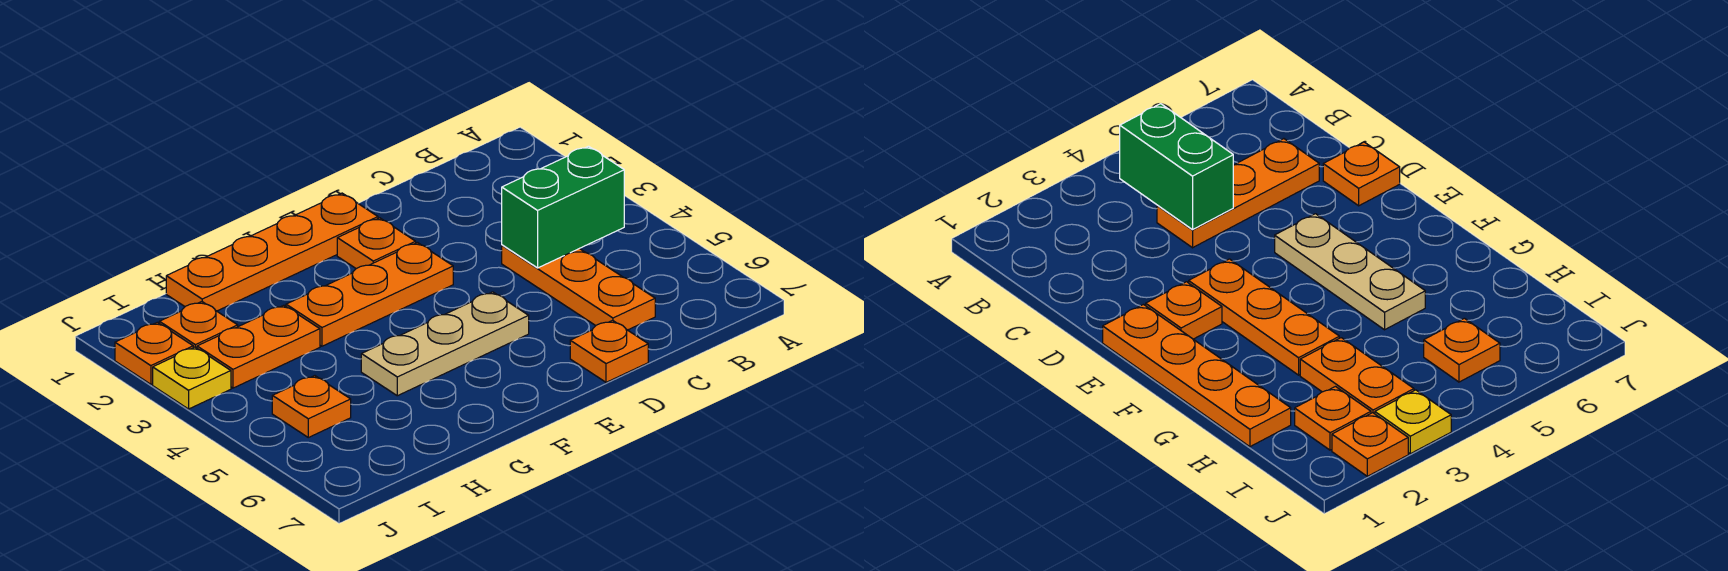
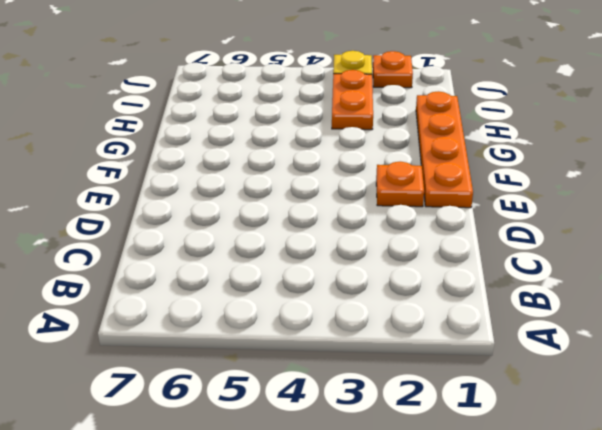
none -> orange plate C4:C6 level 1
none -> orange plate D7 level 1
none -> orange plate E3:G3 level 1

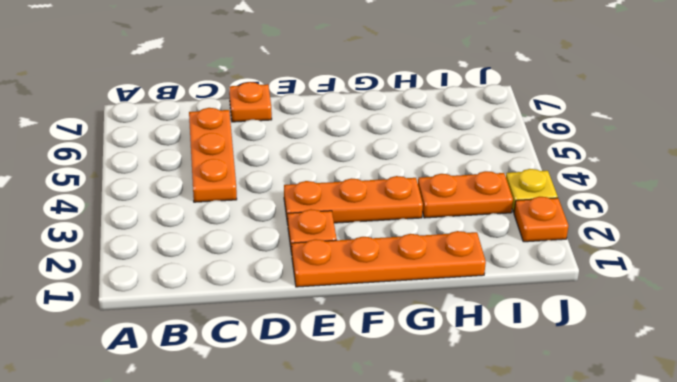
none -> tan plate E5:G5 level 1
none -> orange plate I2 level 1
none -> orange plate I5 level 1

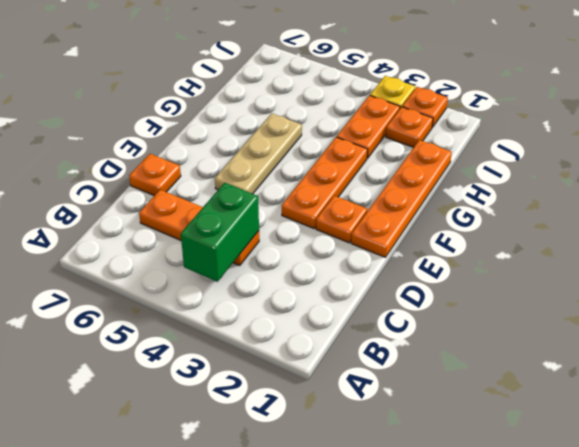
none -> orange plate I5 level 1

